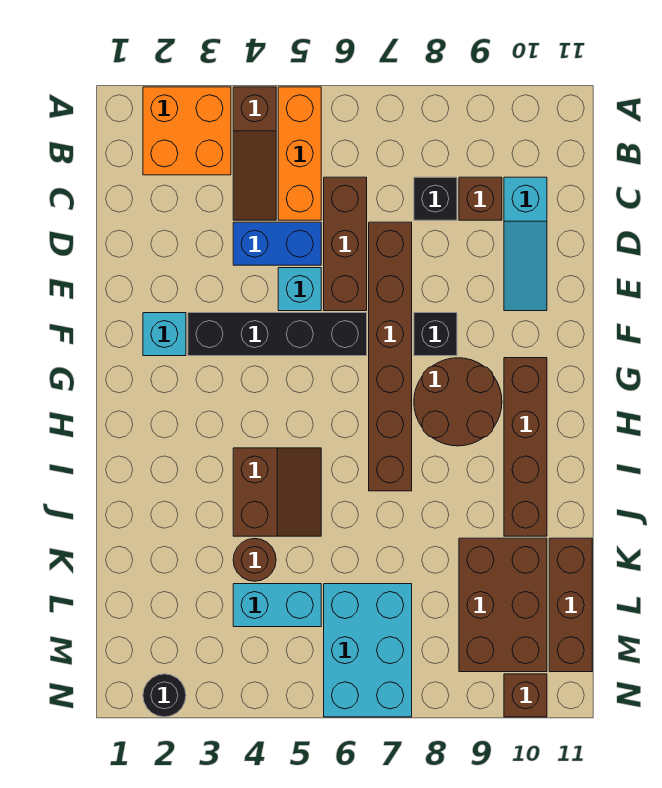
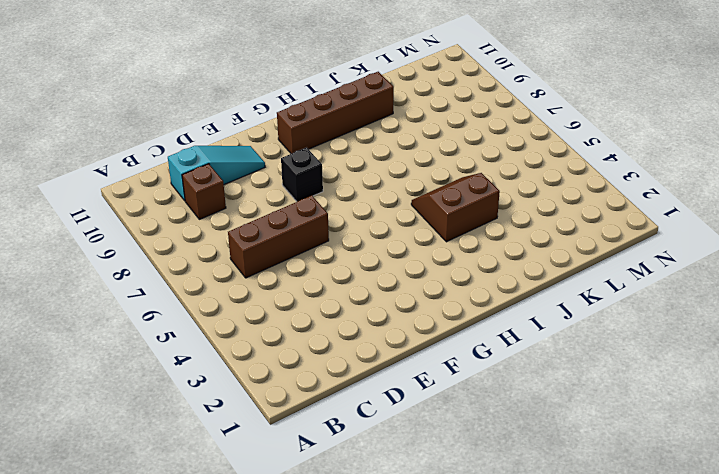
none -> orange brick A2:B3 level 1
none -> brown slope A4:C4 level 1 top A
none -> orange brick A5:C5 level 1

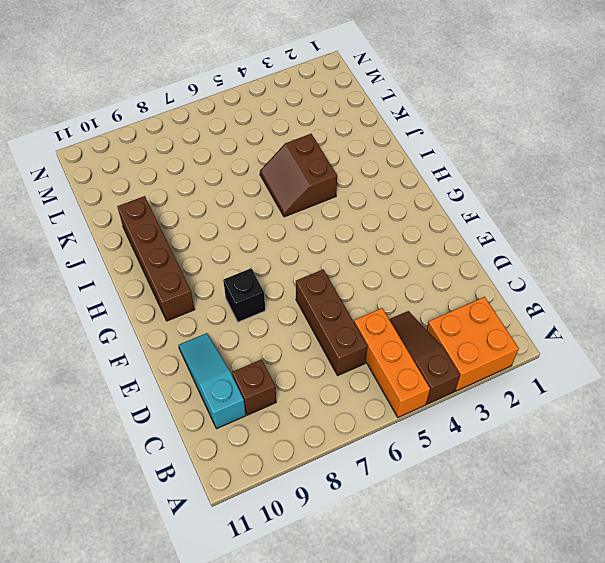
none -> black brick C8 level 1
none -> blue brick D4:D5 level 1
none -> brown brick D7:I7 level 1

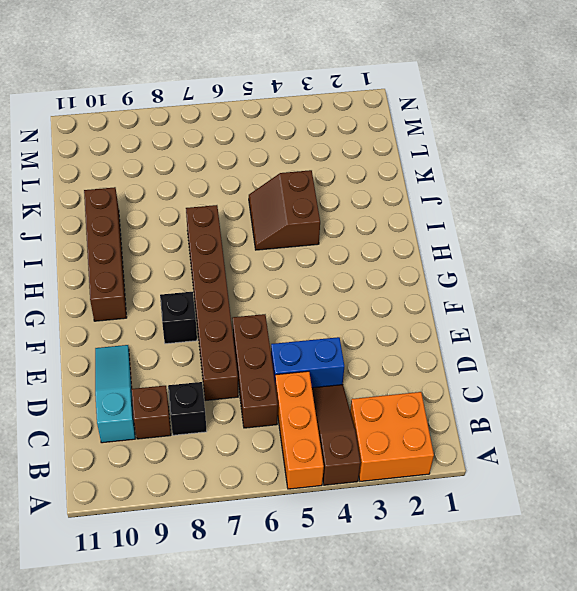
none -> cyan brick E5 level 1
none -> cyan brick F2 level 1
none -> black brick F3:F6 level 1

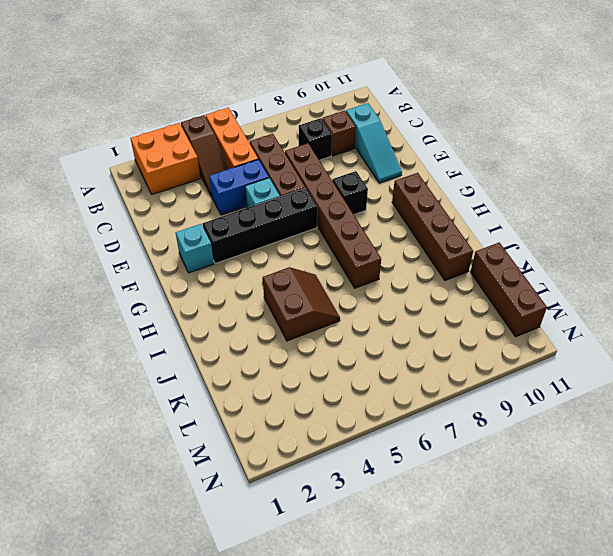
none -> brown round brick G8:H9 level 1
none -> brown round brick K4 level 1
none -> brown brick K9:M10 level 1

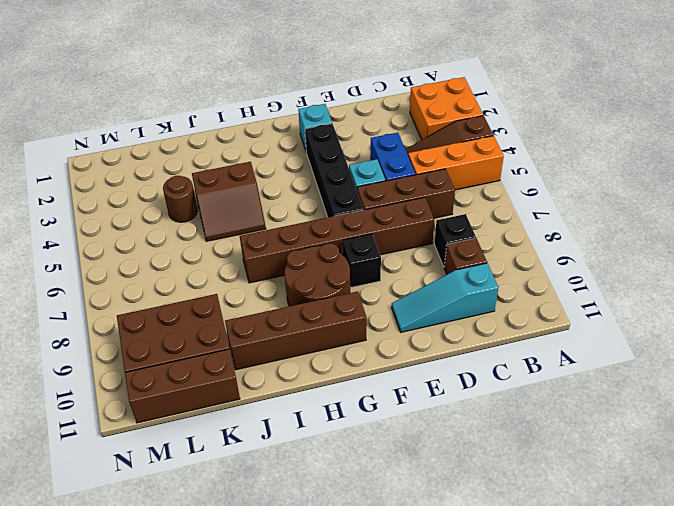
none -> cyan brick L4:L5 level 1
none -> cyan brick L6:N7 level 1
none -> black round brick N2 level 1

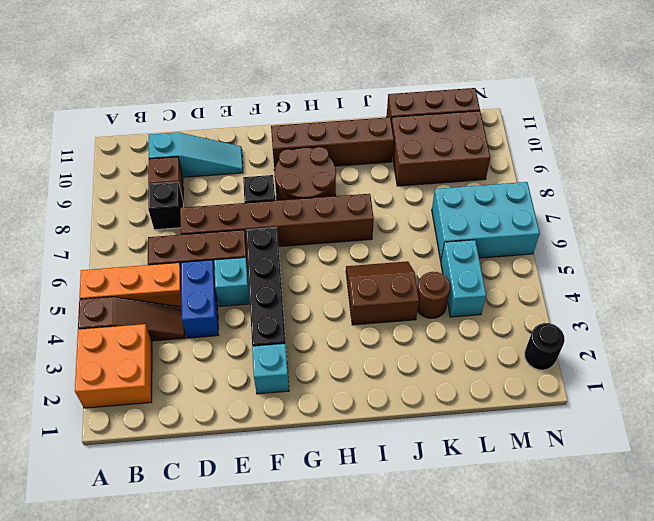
none -> brown brick N10 level 1

